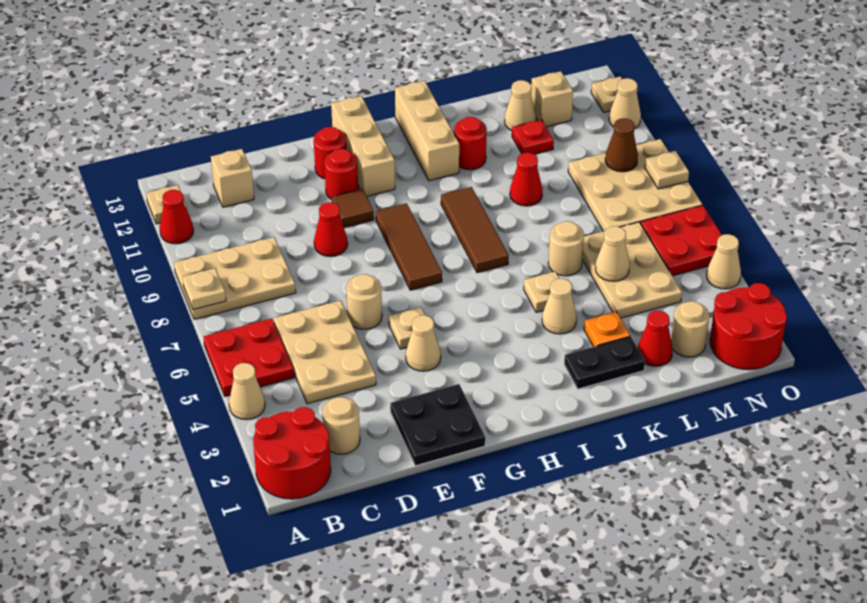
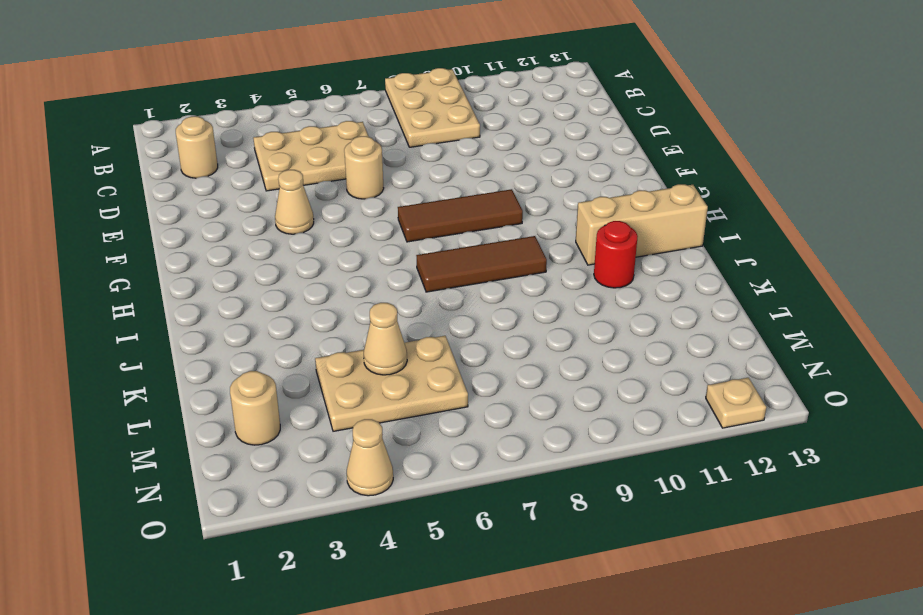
none -> red round brick A1:B2 level 1
none -> tan cone A4 level 1
none -> red plate A5:B6 level 1
none -> red cone A11 level 1

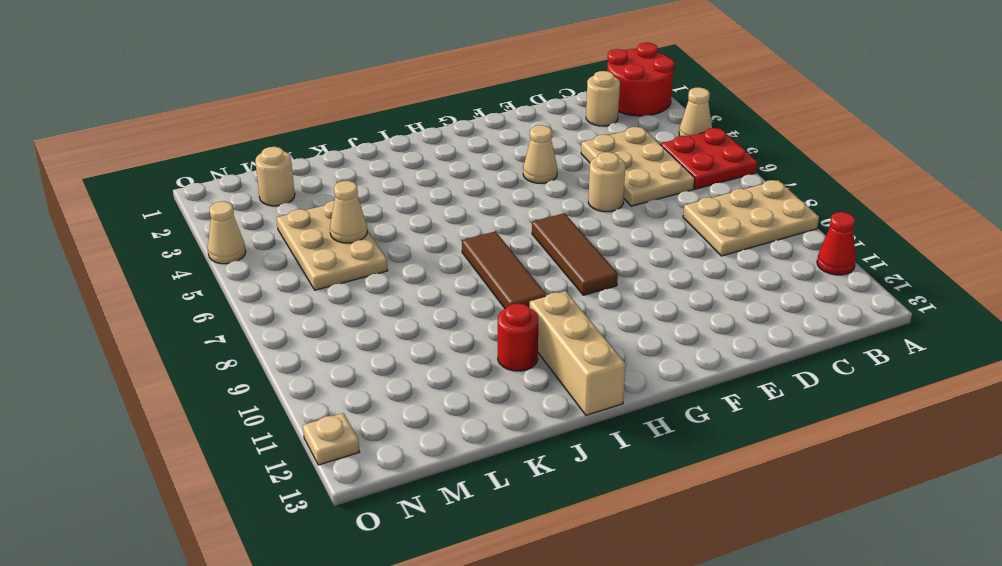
none -> tan plate A12 level 1
none -> tan brick C12 level 1
none -> black plate E1:F2 level 1
none -> red cone E9 level 1

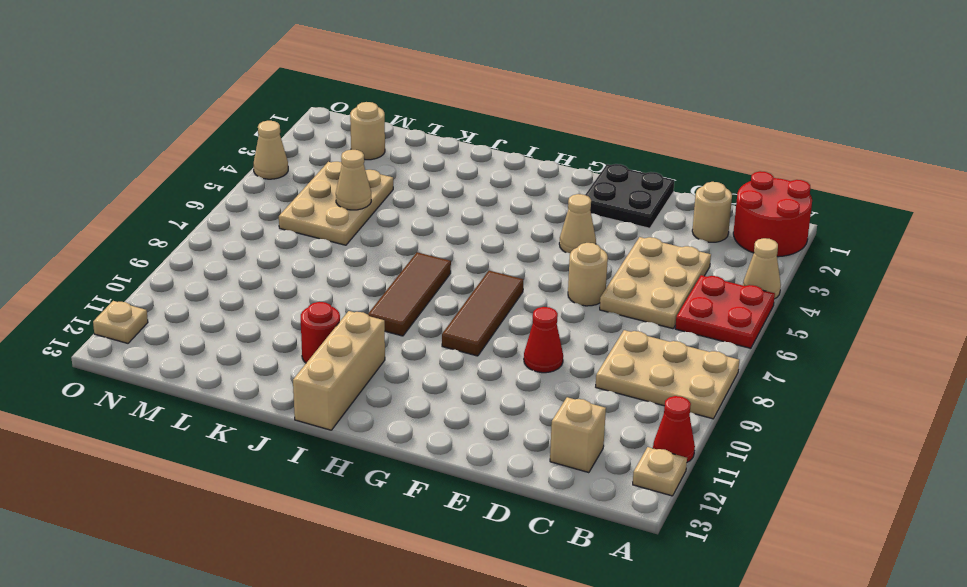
none -> tan plate F5 level 1
none -> brown tile F10 level 1
none -> red round brick F11 level 1
none -> red round brick F12 level 1

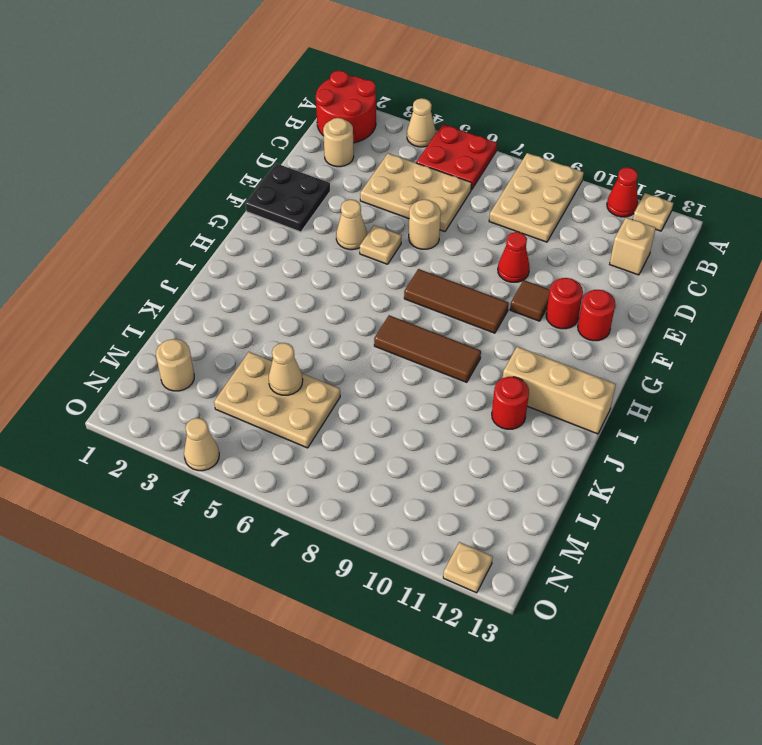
none -> tan brick G11:G13 level 1
none -> black plate J2:K2 level 1
none -> tan cone J4 level 1
none -> tan plate J5 level 1

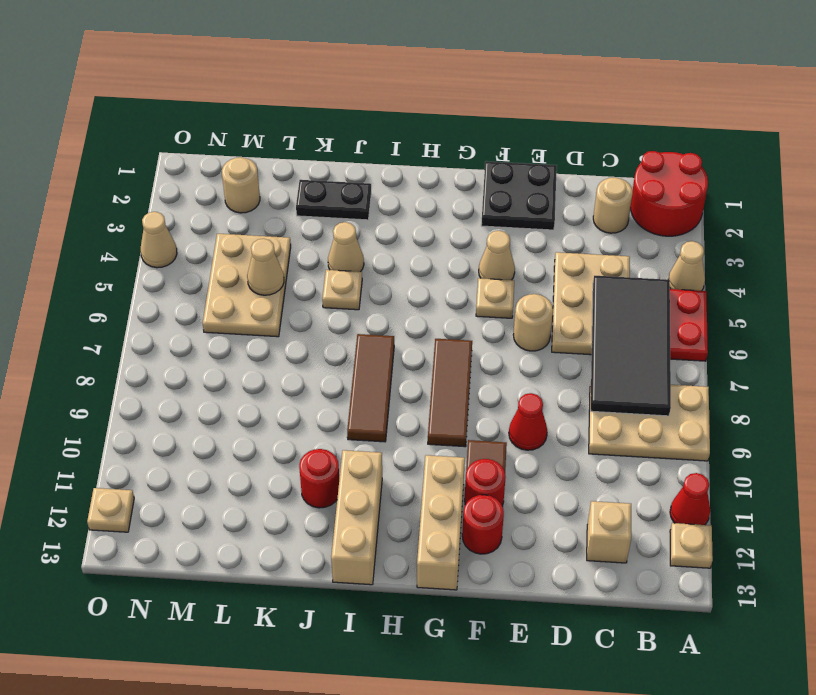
black tile B5:C8 level 2 -> none
none -> orange plate K3 level 1
none -> tan round brick K6 level 1
none -> red cone K9 level 1
none -> red cone L2 level 1

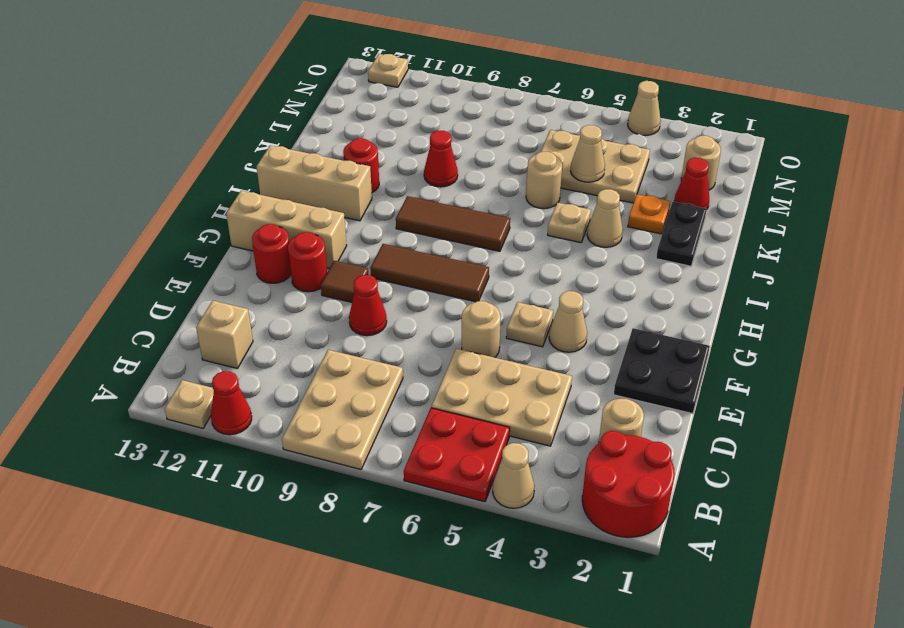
none -> red plate L11 level 1
none -> tan cone L12 level 1
none -> tan plate M7:O9 level 1
none -> tan brick M12 level 1

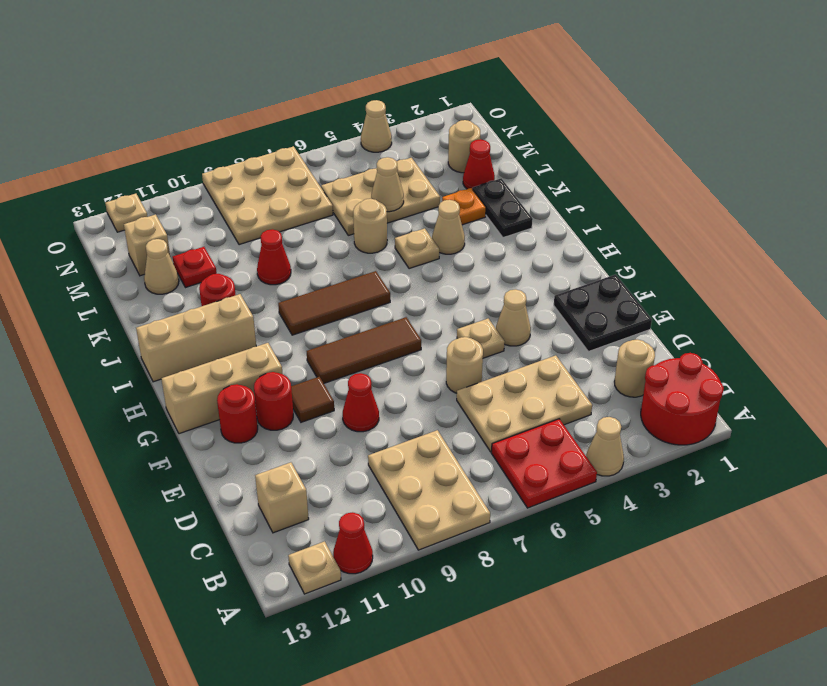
none -> red round brick N1:O2 level 1
none -> red plate N5:O6 level 1
none -> tan cone O11 level 1
none -> tan plate A8 level 2

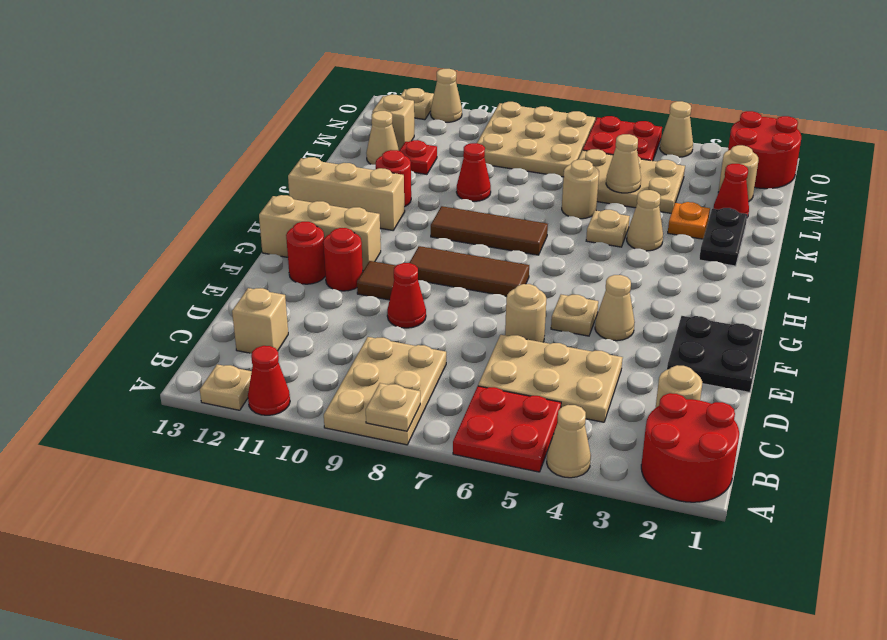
none -> brown cone N9 level 2
none -> tan plate O8 level 2

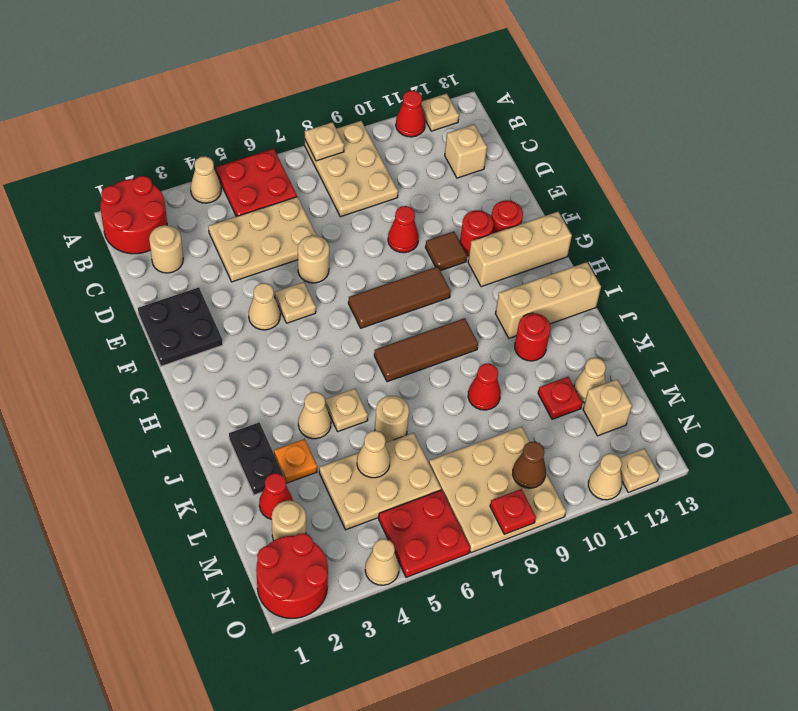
red plate O8 level 2 -> tan plate O8 level 2

